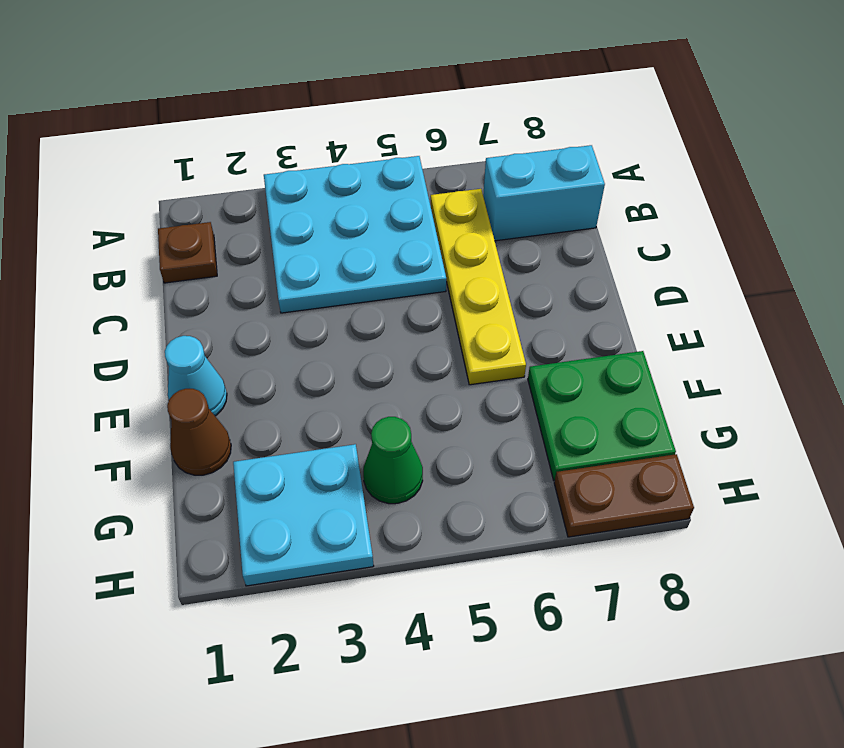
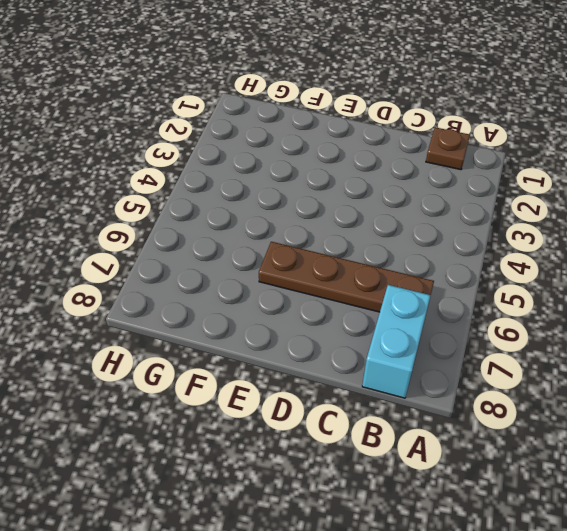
brown plate B6:E6 level 1 -> yellow plate B6:E6 level 1
none -> cyan plate A3:C5 level 1
none -> cyan cone E1 level 1

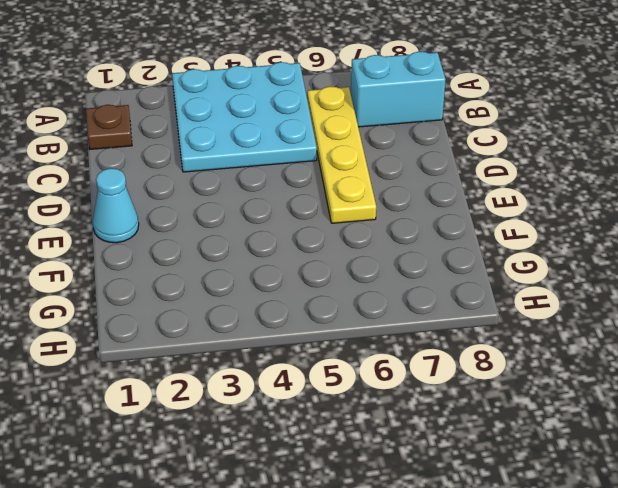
none -> brown cone F1 level 1
none -> green plate F7:G8 level 1

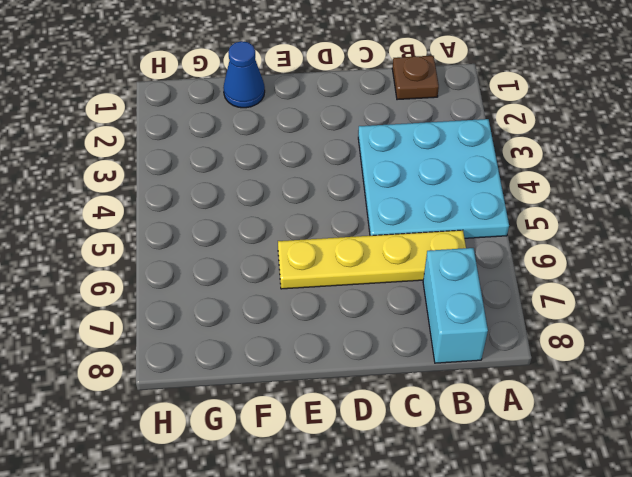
blue cone F1 level 1 -> brown cone F1 level 1
none -> cyan cone E1 level 1
none -> green plate F7:G8 level 1

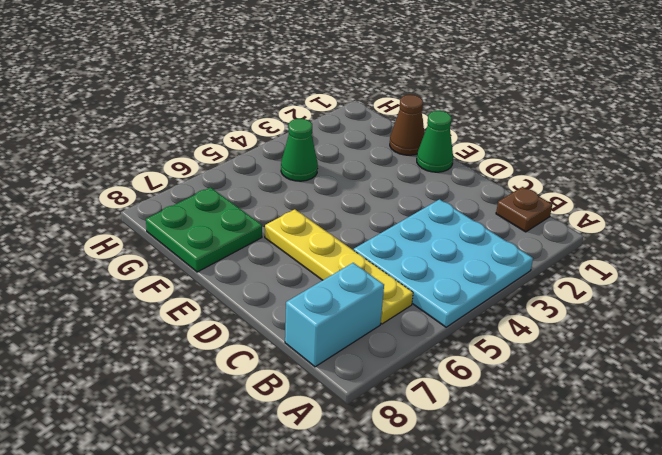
green cone E1 level 1 -> cyan cone E1 level 1
none -> cyan plate G2:H3 level 1
none -> brown plate H7:H8 level 1

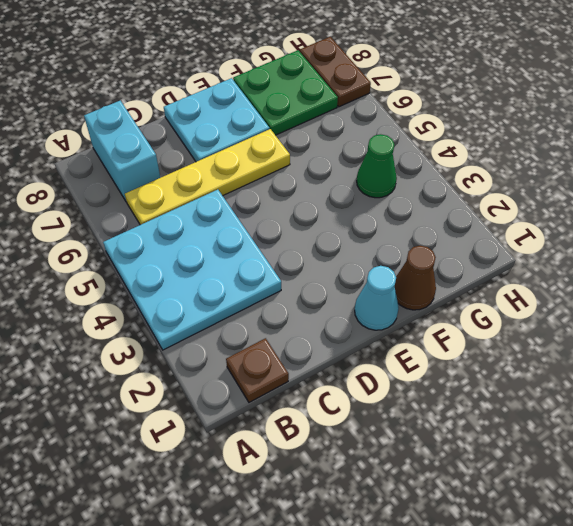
cyan plate D7:E8 level 1 -> cyan plate G2:H3 level 1

